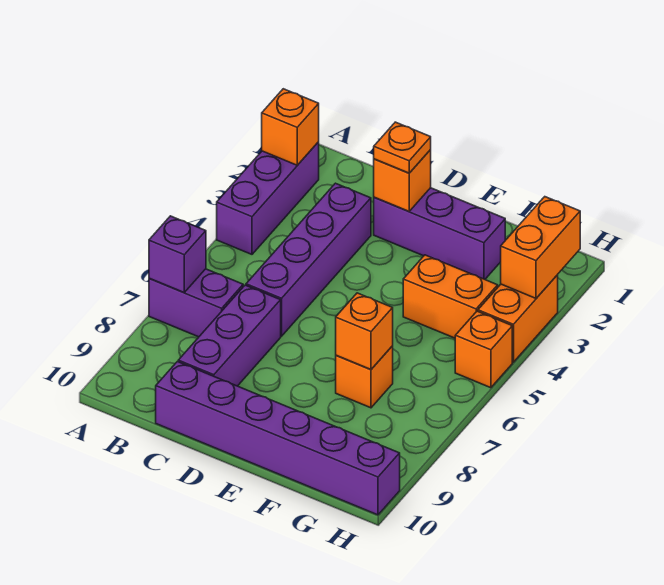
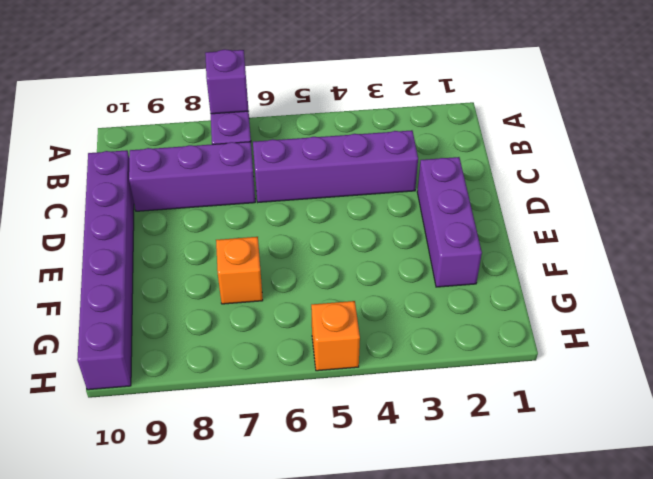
none -> purple brick A2:A4 level 1
none -> orange brick F4:G4 level 1
none -> orange brick H3:H4 level 1

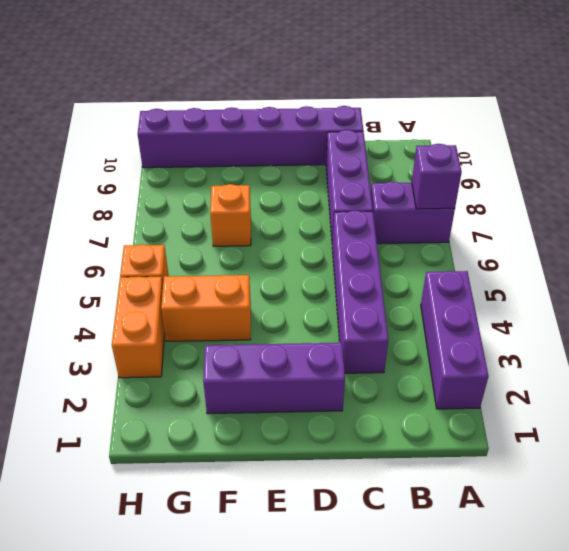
none -> orange brick A2 level 2
none -> orange brick D2 level 2
none -> orange brick F7 level 2

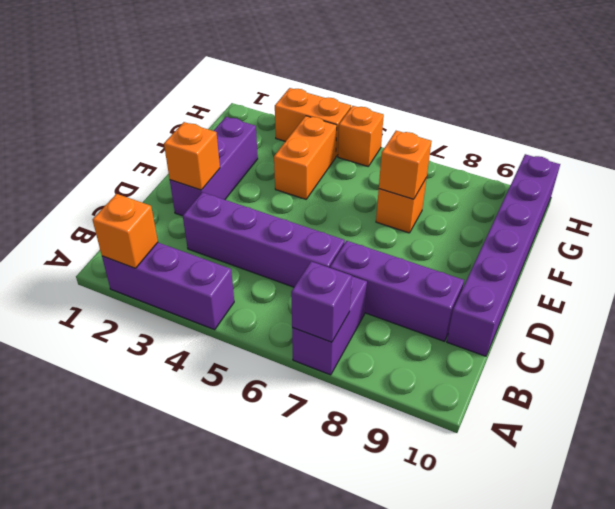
none -> orange brick H2:H3 level 2
none -> orange plate D2 level 3

